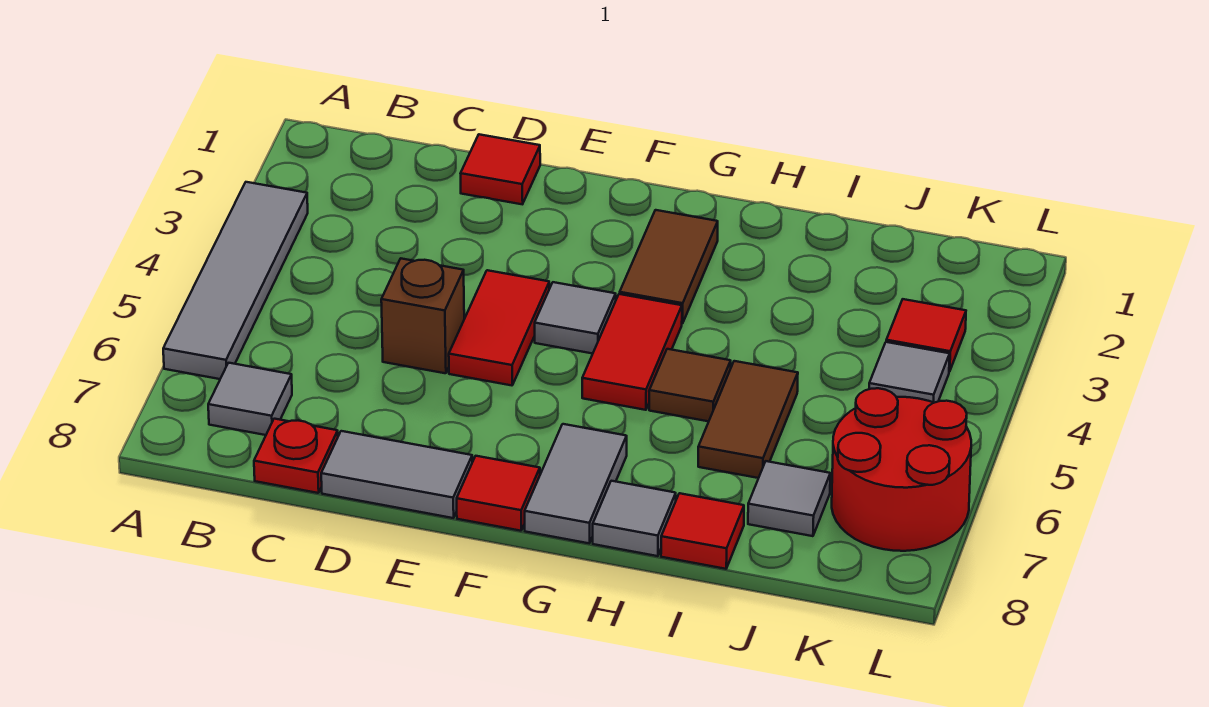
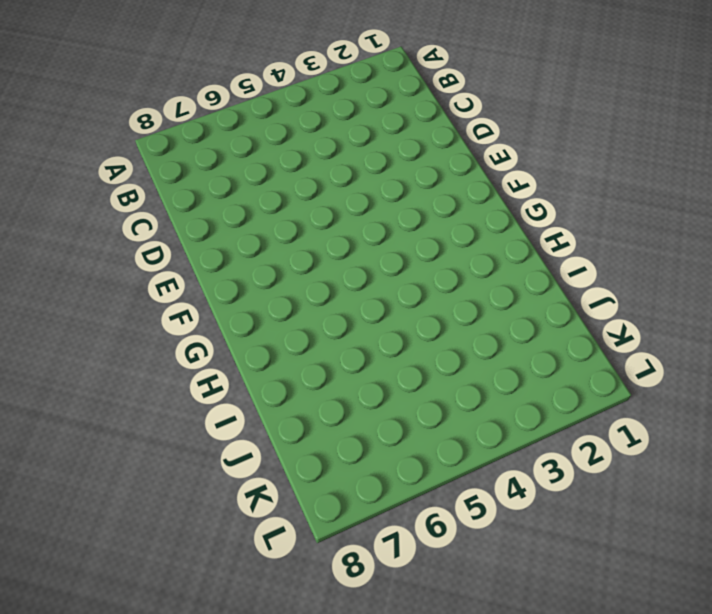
none -> grey tile A3:A6 level 1
none -> grey tile B7 level 1
none -> red plate C8 level 1

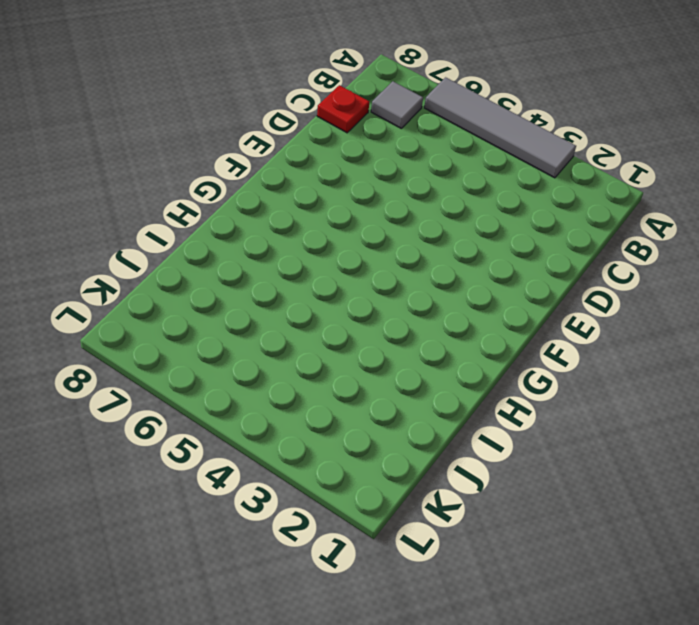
none -> red tile D1 level 1
none -> brown brick D5 level 1
none -> grey tile D8:E8 level 1

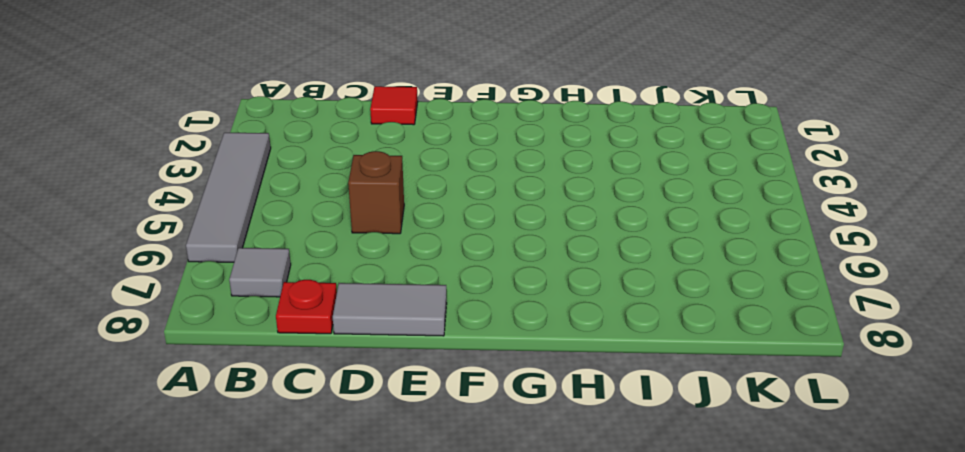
none -> red tile E4:E5 level 1
none -> grey tile F4 level 1
none -> red tile F8 level 1

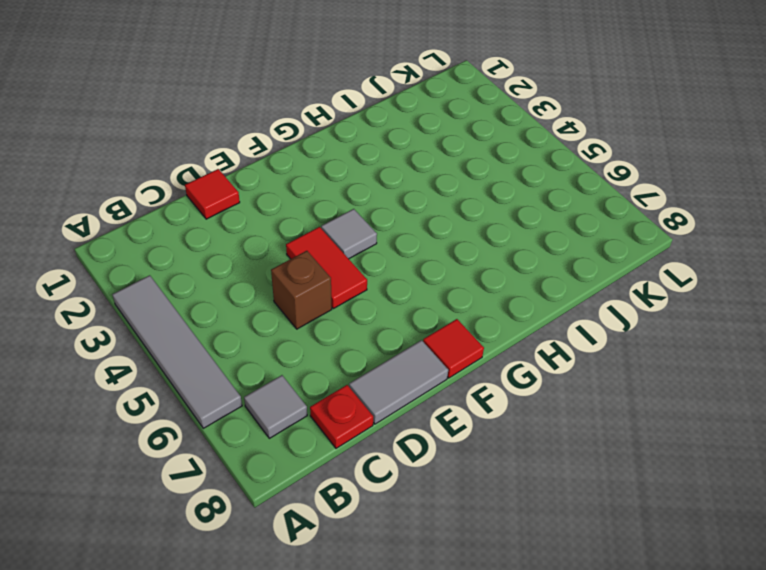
none -> brown tile G2:G3 level 1
none -> red tile G4:G5 level 1
none -> grey tile G7:G8 level 1

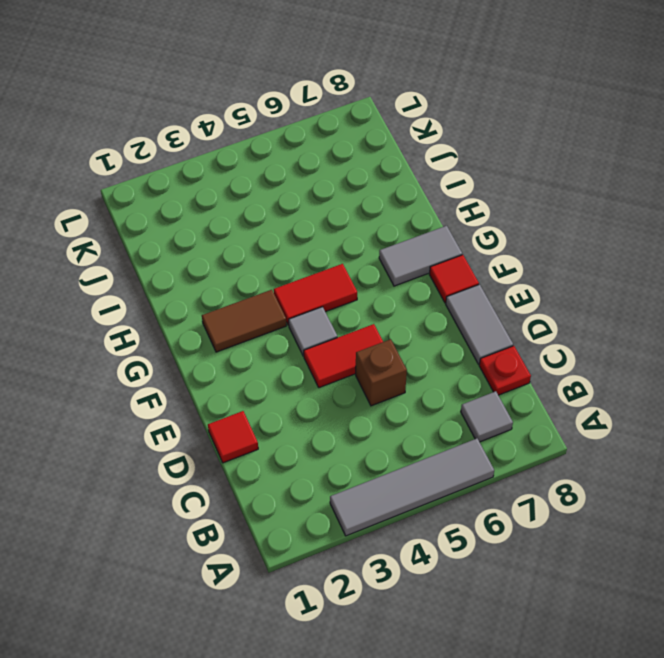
none -> brown tile H5 level 1
none -> grey tile H8 level 1
none -> brown tile I5:I6 level 1

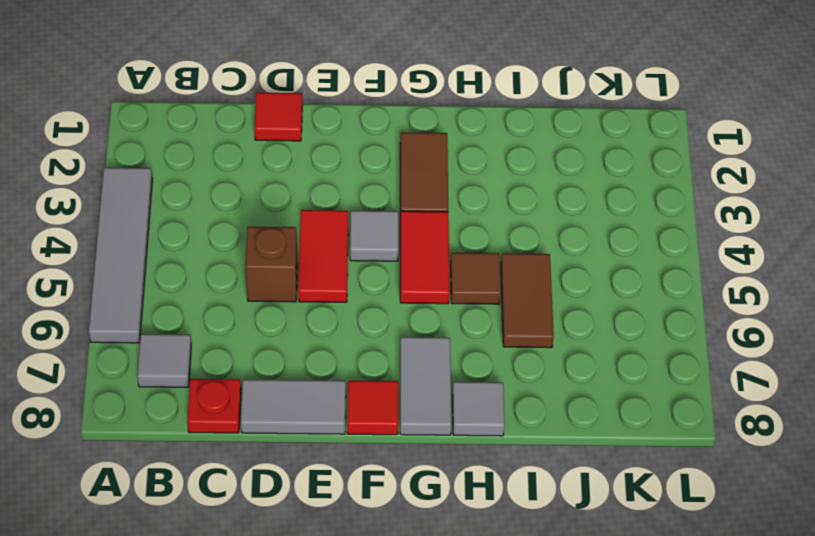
none -> red tile I8 level 1
none -> grey tile J7 level 1
none -> red tile K3 level 1

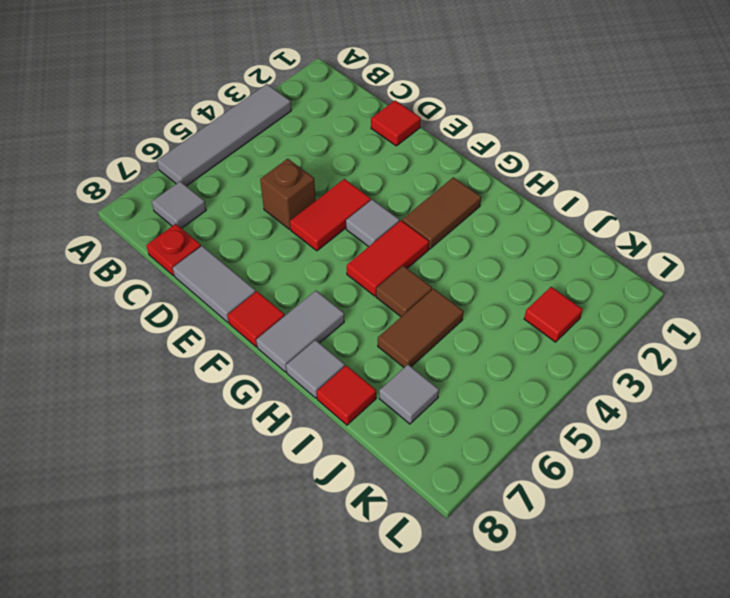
none -> grey tile K4 level 1
none -> red round brick K6:L7 level 1

